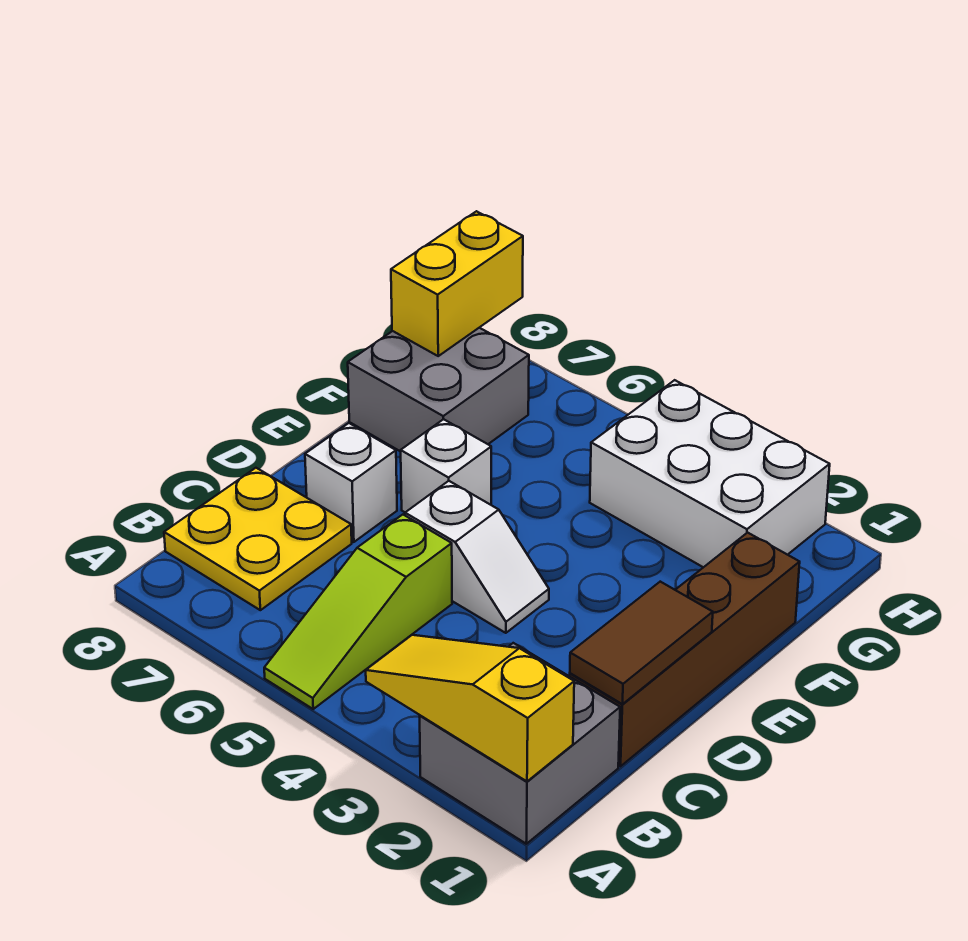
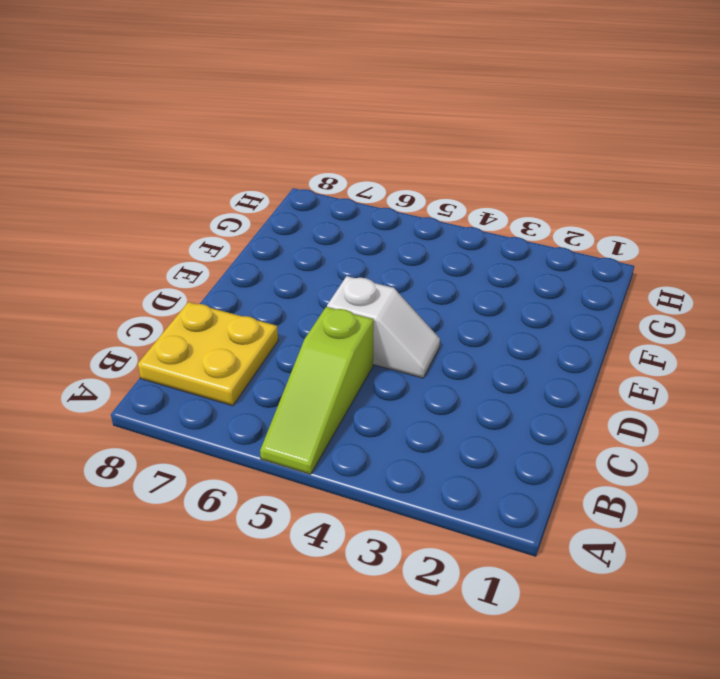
none -> grey brick A1:B2 level 1
none -> brown brick C1:F1 level 1
none -> white brick D7 level 1

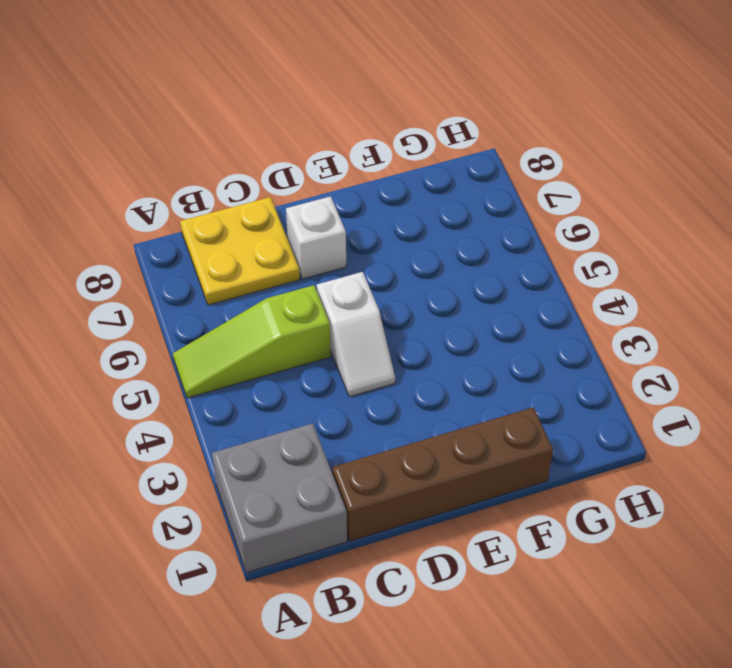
none -> white brick E6 level 1
none -> grey brick F7:G8 level 1
none -> white brick G2:H4 level 1

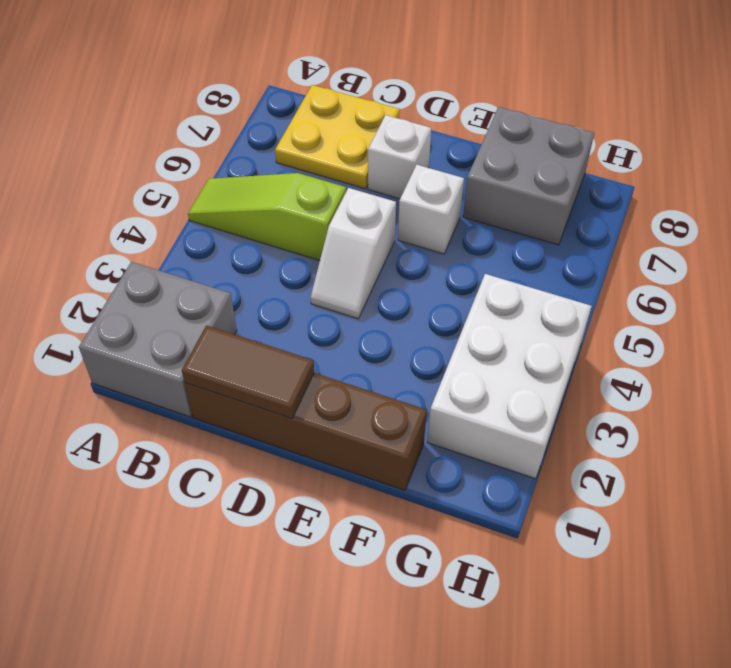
none -> yellow slope A1:A3 level 2 top 1
none -> yellow brick G8:H8 level 2

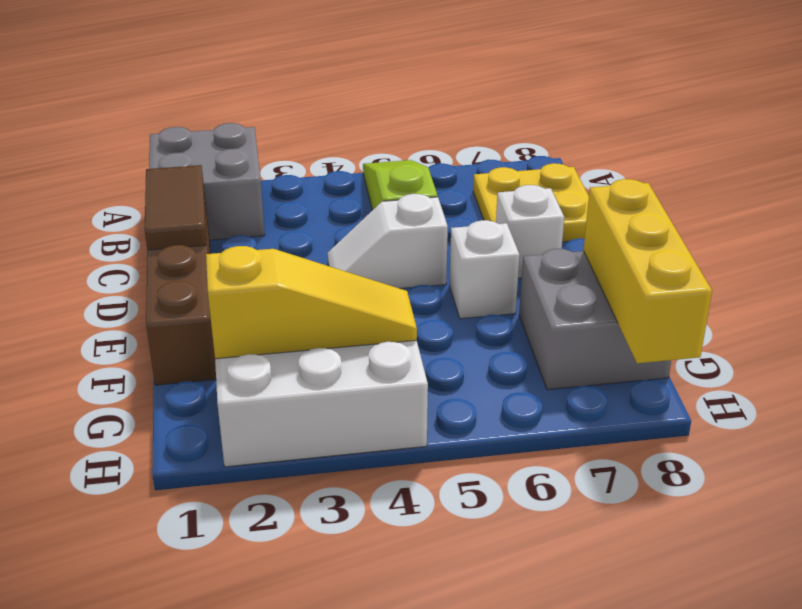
yellow brick F8:H8 level 2 -> yellow brick G8:H8 level 2
yellow slope G2:G4 level 2 top 2 -> yellow slope A1:A3 level 2 top 1

